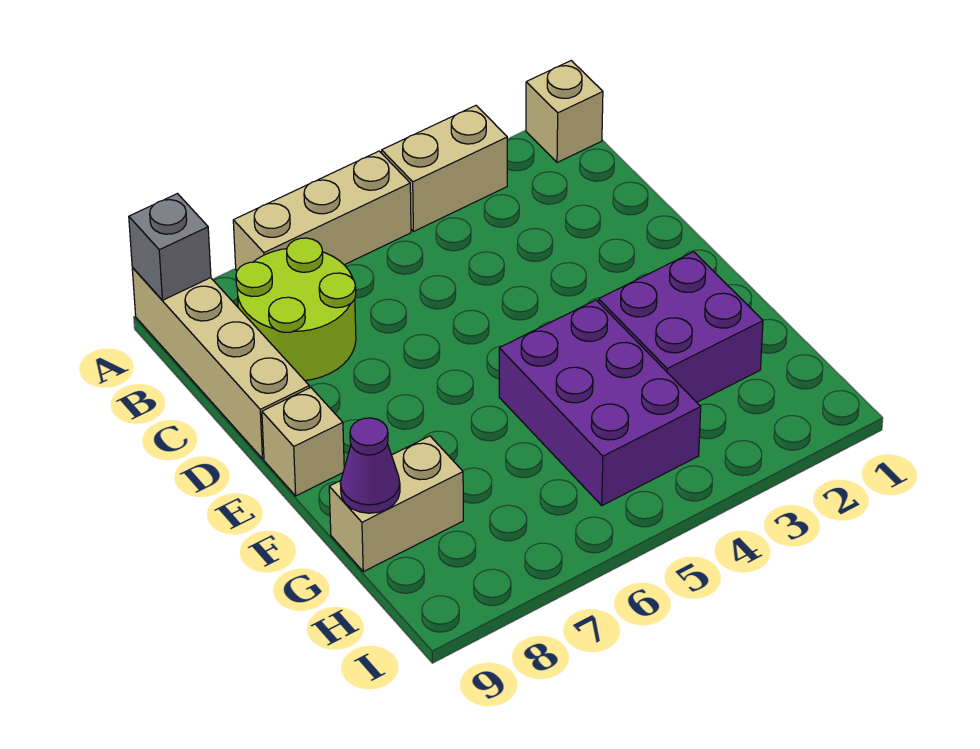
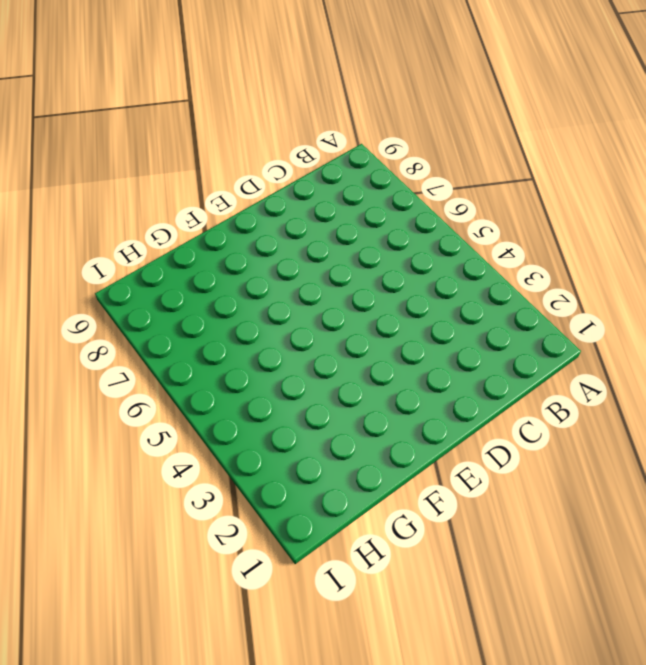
none -> tan brick A1 level 1
none -> tan brick A3:A4 level 1

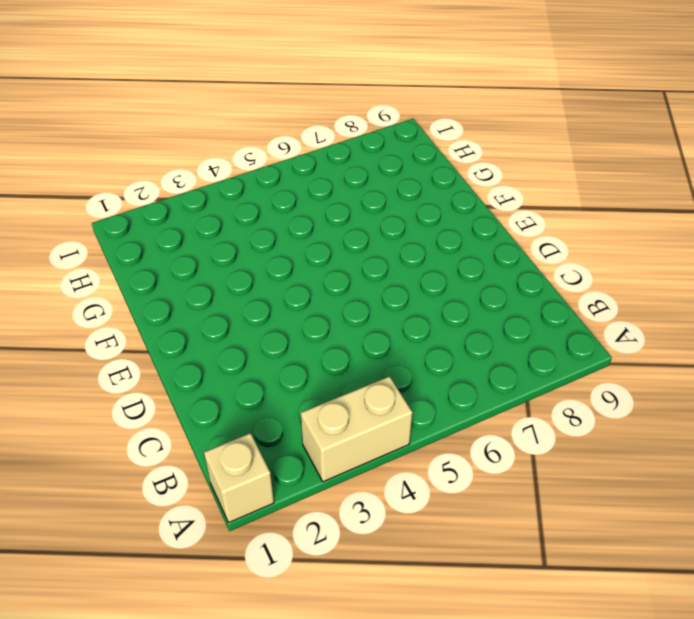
none -> tan brick A5:A7 level 1
none -> tan brick A9:D9 level 1

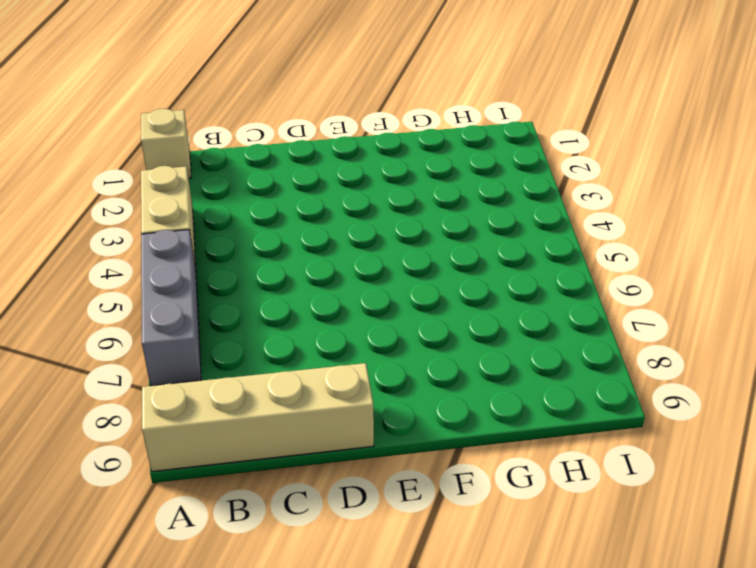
grey brick A5:A7 level 1 -> tan brick A5:A7 level 1
none -> lime round brick B7:C8 level 1
none -> tan brick E9 level 1

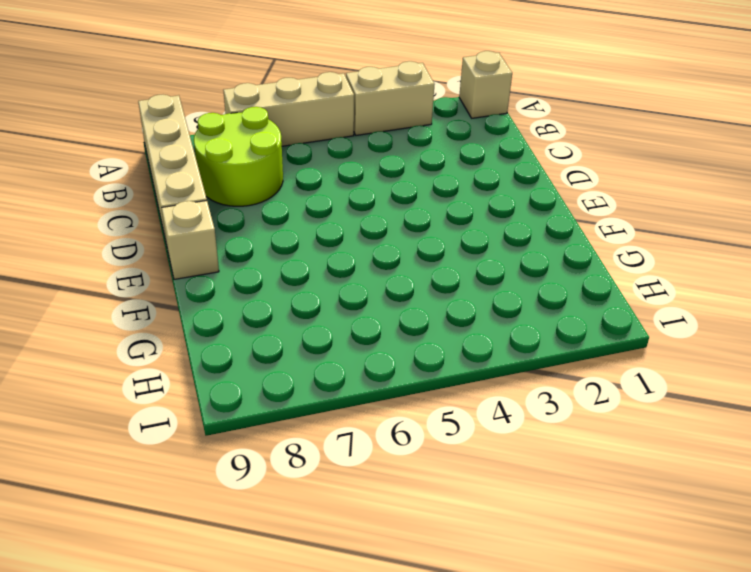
none -> purple brick F2:G3 level 1
none -> purple brick F4:H5 level 1

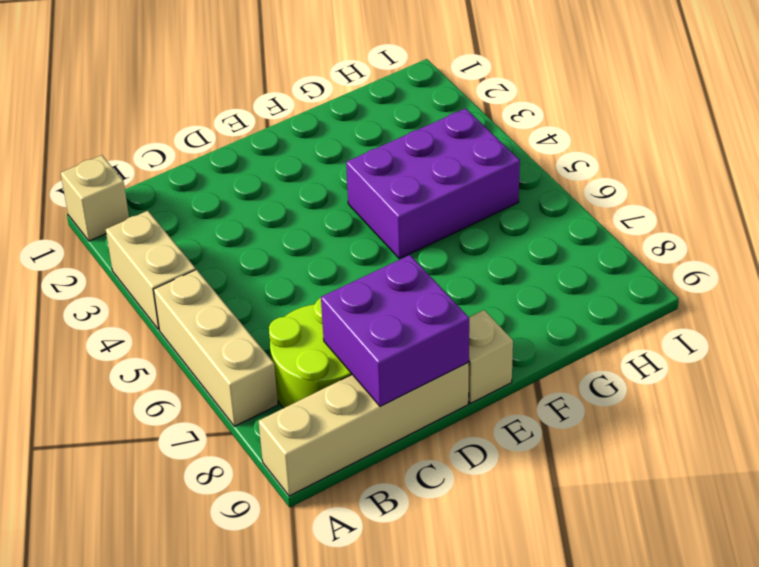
purple brick C8:D9 level 2 -> purple brick F2:G3 level 1
none -> tan brick G8:G9 level 1
none -> grey brick A9 level 2

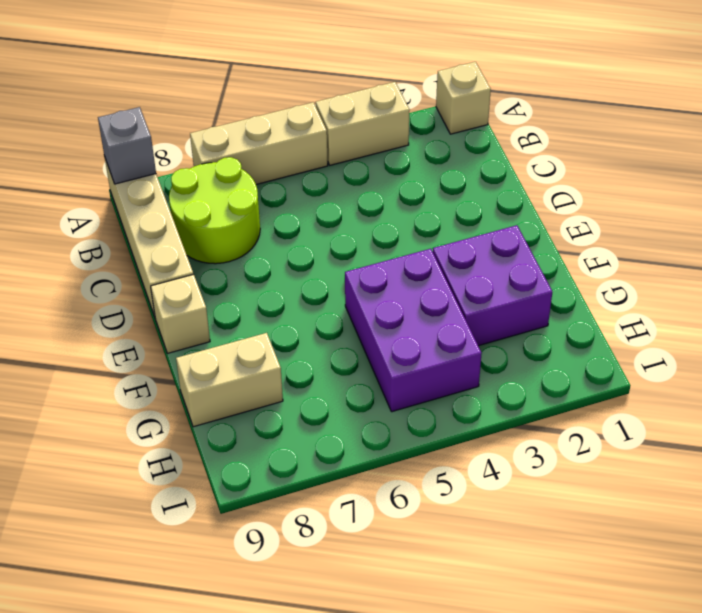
none -> purple cone G9 level 2

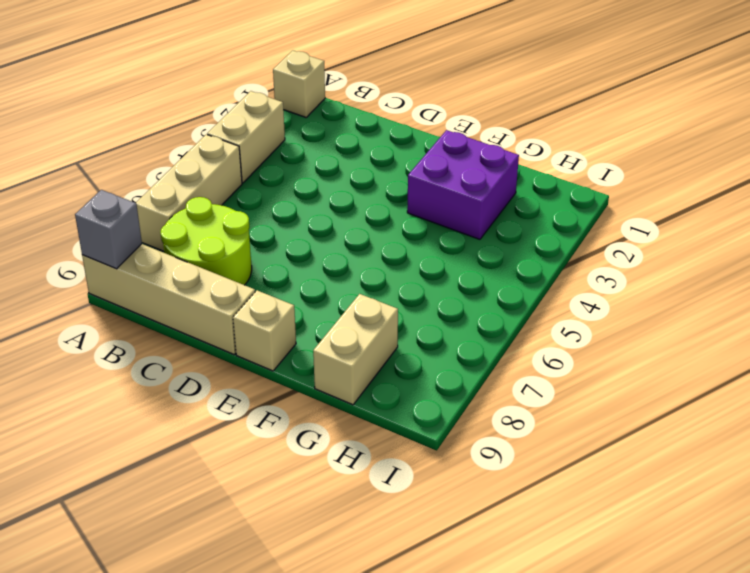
none -> purple brick F4:H5 level 1
none -> purple cone G9 level 2

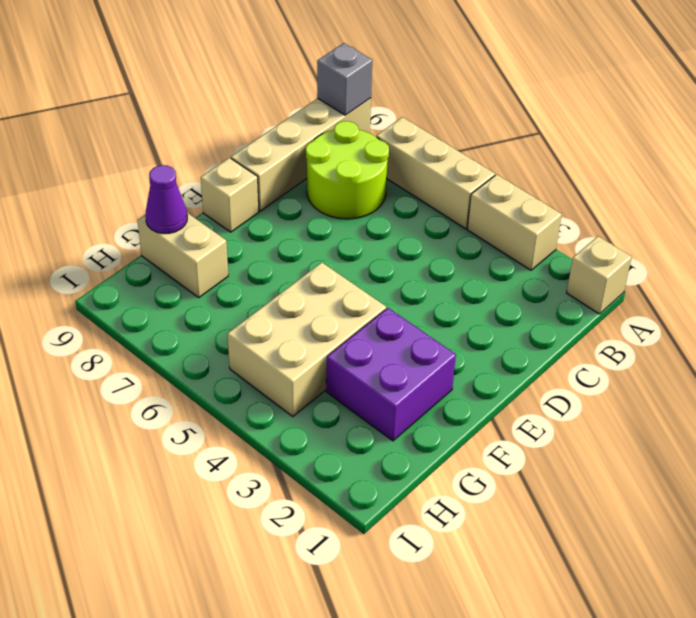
tan brick F4:H5 level 1 -> purple brick F4:H5 level 1

